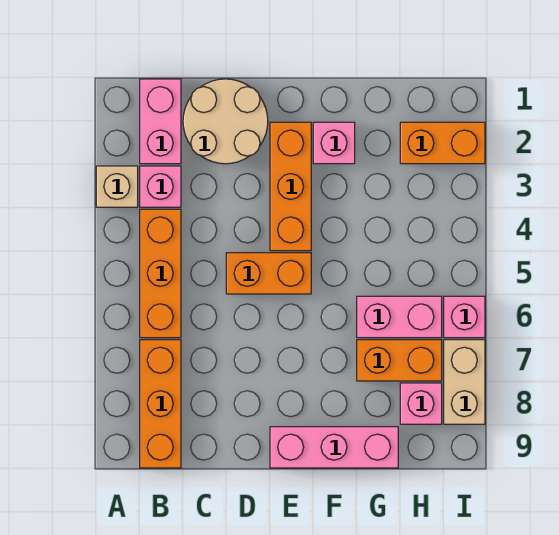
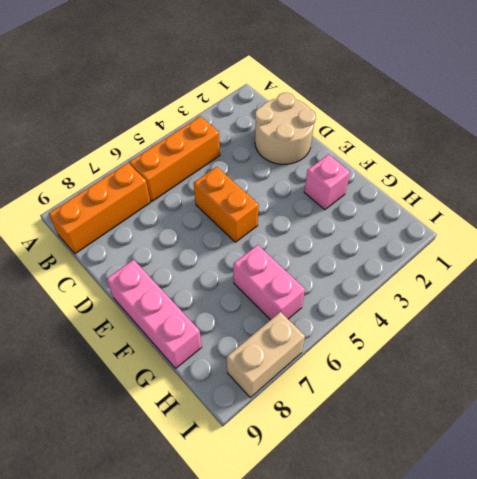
none -> tan brick A3 level 1
none -> pink brick B1:B2 level 1
none -> pink brick B3 level 1

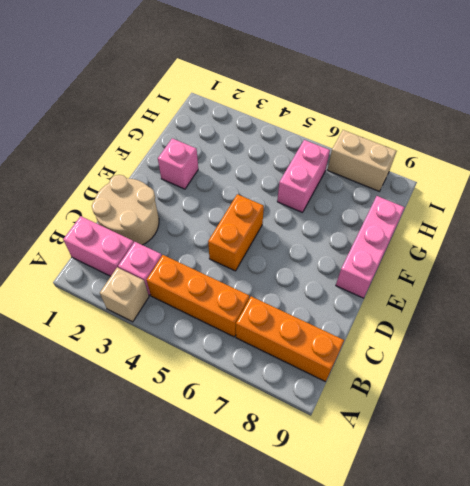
none -> orange brick E2:E4 level 1
none -> orange brick G7:H7 level 1
none -> orange brick H2:I2 level 1

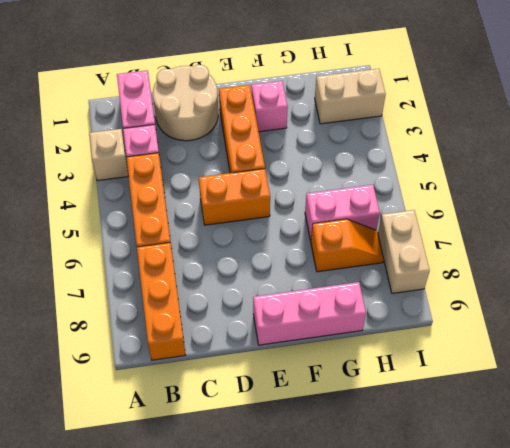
orange slope G7:H7 level 1 top G -> orange brick G7:H7 level 1
tan brick H2:I2 level 1 -> orange brick H2:I2 level 1
none -> pink brick H8 level 1
none -> pink brick I6 level 1

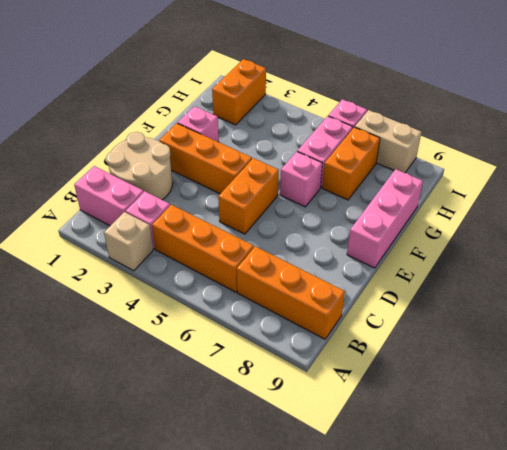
pink brick F6 level 1 -> pink brick H8 level 1

